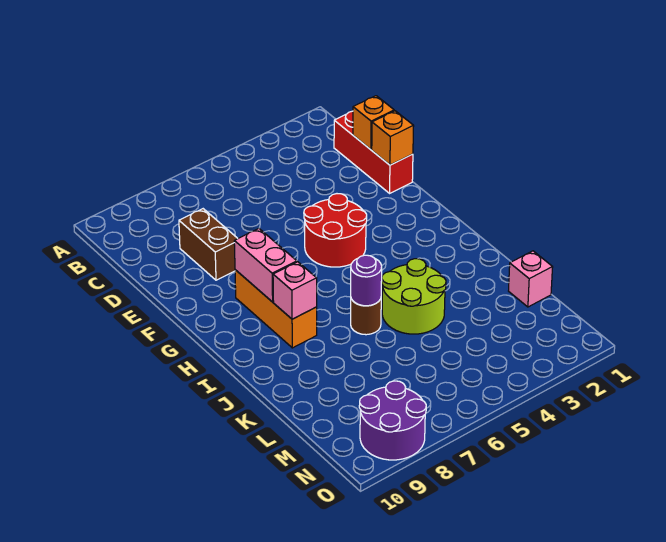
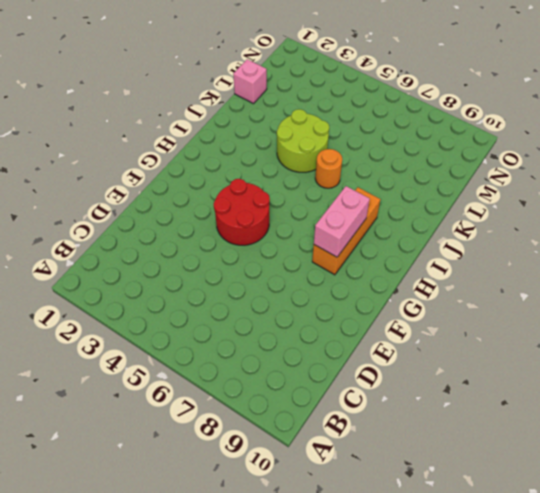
orange round brick J6 level 1 -> brown round brick J6 level 1
none -> red brick C1:E1 level 1
none -> brown brick D8:E8 level 1
none -> purple round brick N8:O9 level 1

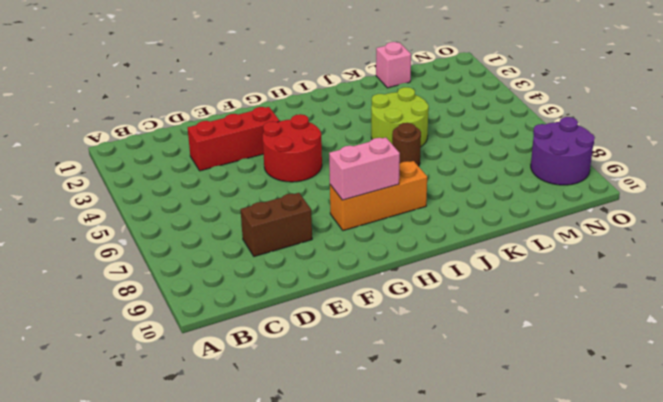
red brick D3:F3 level 1 -> red brick C1:E1 level 1
none -> orange brick D1 level 2
none -> orange brick E1 level 2
none -> pink brick I8 level 2

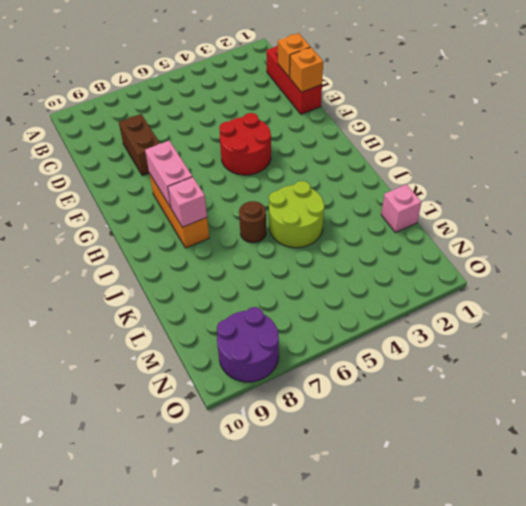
none -> purple round brick J6 level 2

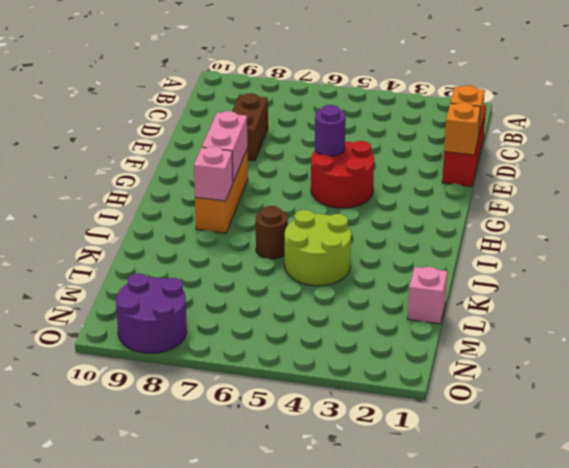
purple round brick F5 level 2 -> purple round brick J6 level 2

